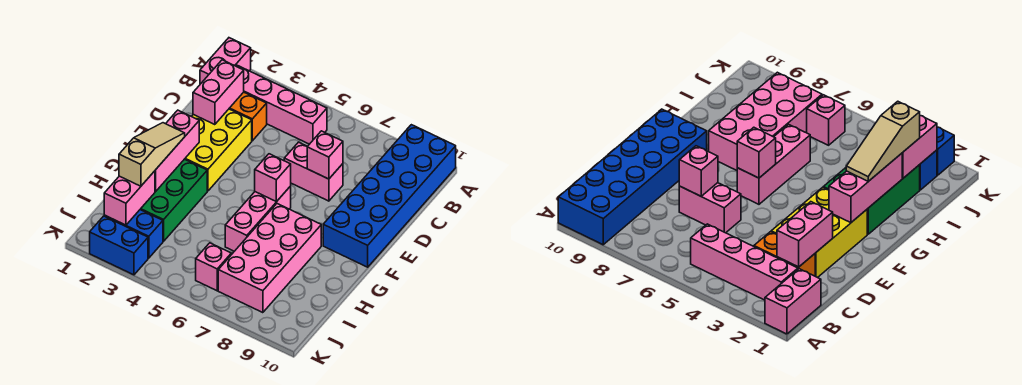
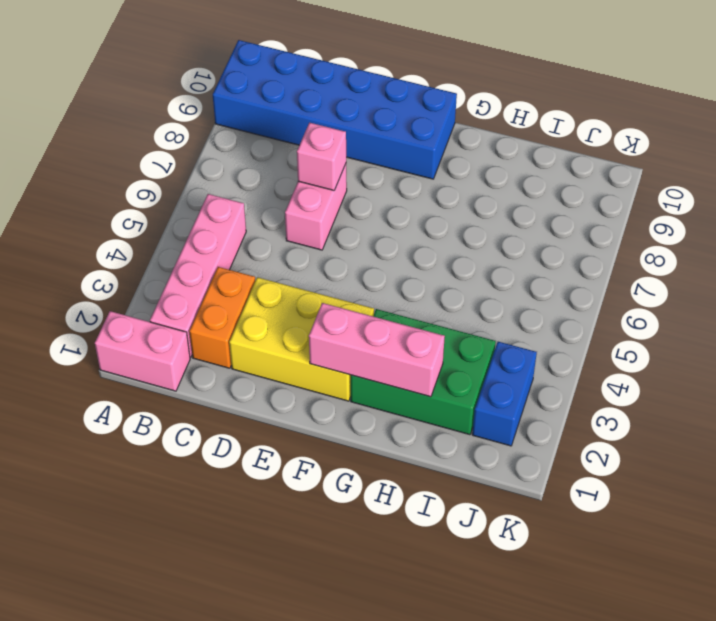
none -> pink brick F6:H6 level 1
none -> pink brick G7:J8 level 1
none -> pink brick J6 level 1

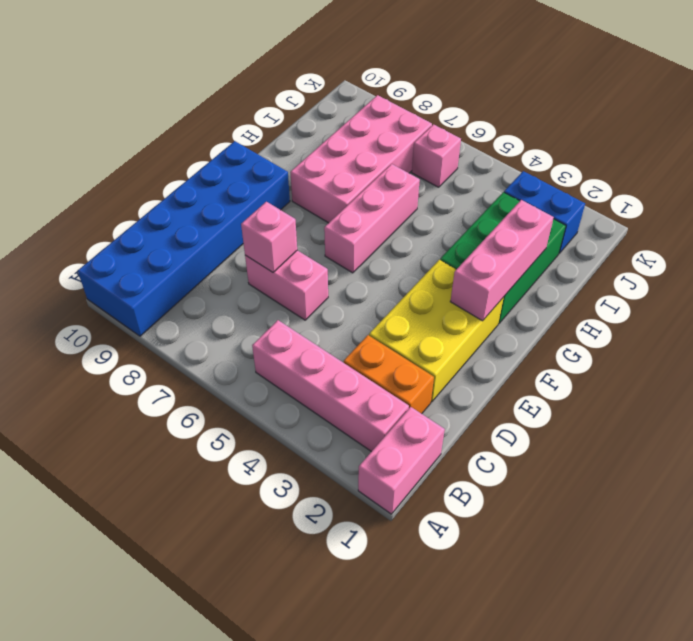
none -> blue brick K2:K3 level 1
none -> pink brick C2:D2 level 2
none -> pink brick F6 level 2

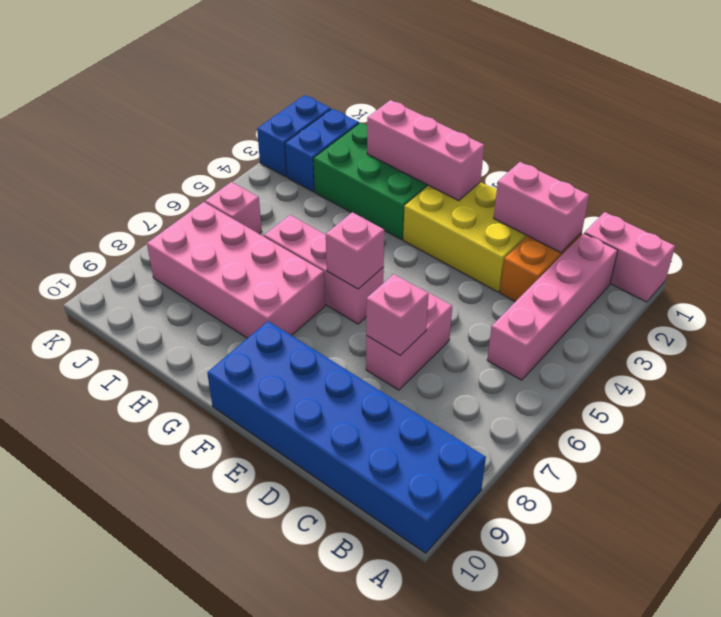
none -> pink brick I2:J2 level 2
none -> tan slope G2:I2 level 3 top I

